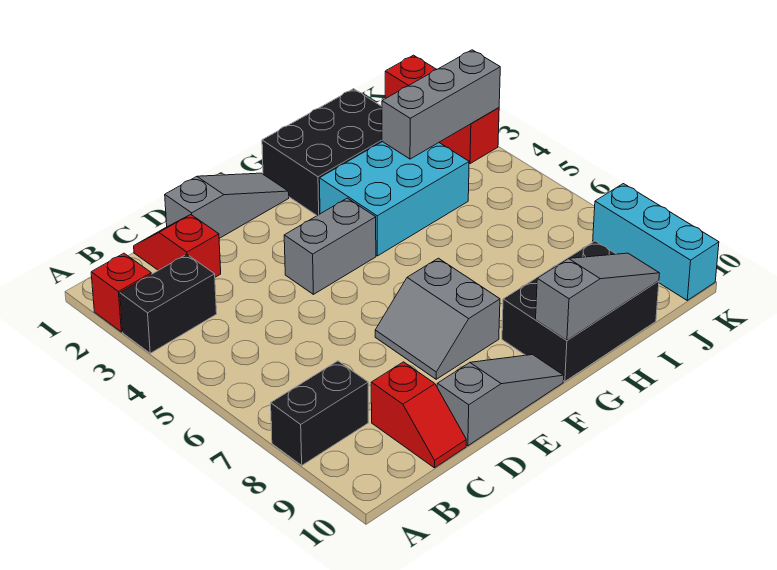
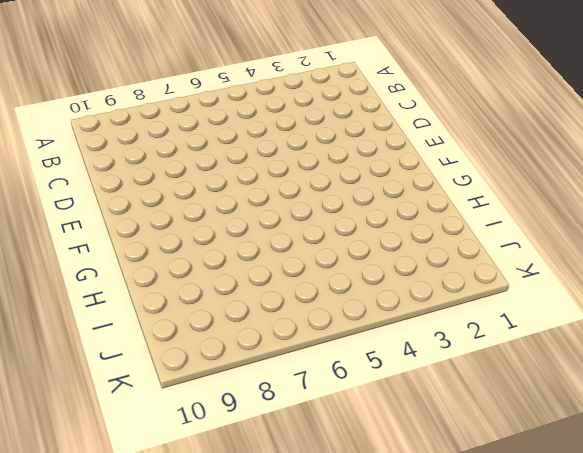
none -> red brick A2 level 1
none -> black brick A3:B3 level 1
none -> black brick A8:B8 level 1

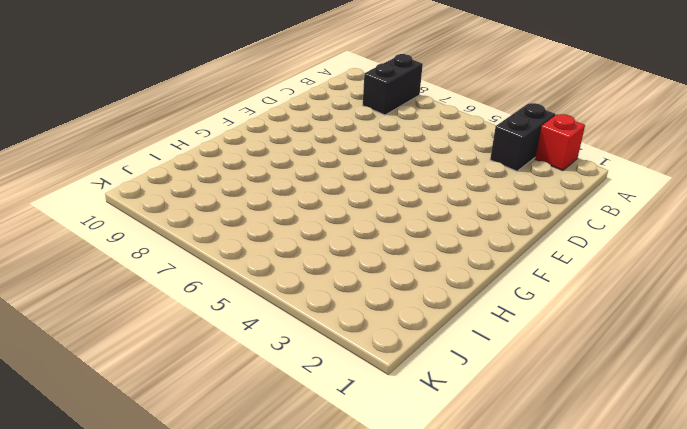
none -> red slope C1:C2 level 1 top 2
none -> red slope C9:C10 level 1 top 9
none -> grey slope D1:F1 level 1 top D

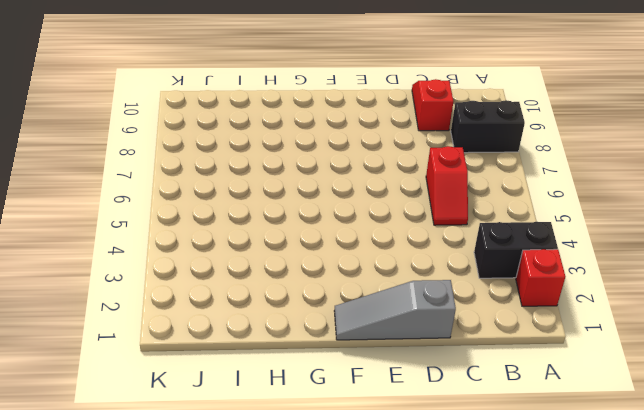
red slope C5:C6 level 1 top 6 -> red slope C1:C2 level 1 top 2
none -> grey slope D10:F10 level 1 top D
none -> grey brick E4:F4 level 1
none -> grey slope E7:F8 level 1 top F

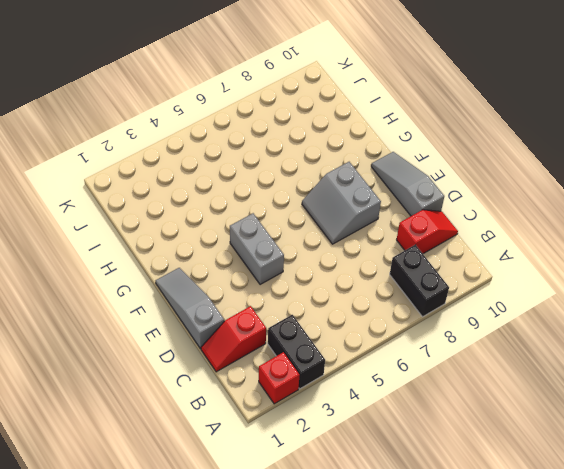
grey slope E7:F8 level 1 top 8 -> grey slope E7:F8 level 1 top F
none -> black brick G1:I2 level 1
none -> cyan brick G3:I4 level 1
none -> black brick G9:I10 level 1

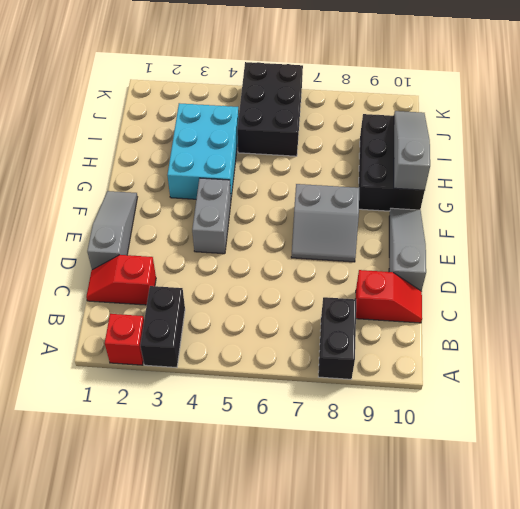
black brick I5:K6 level 1 -> black brick G1:I2 level 1
none -> red brick K1:K3 level 1
none -> cyan brick K8:K10 level 1
none -> grey brick I3:K3 level 2

